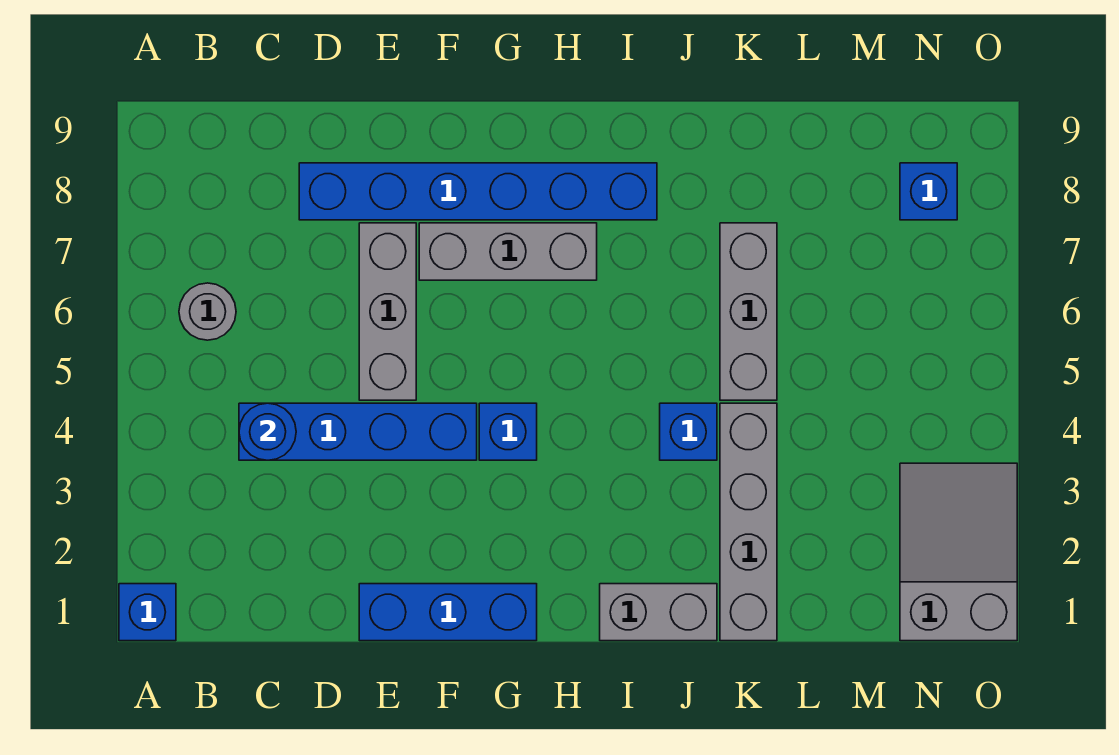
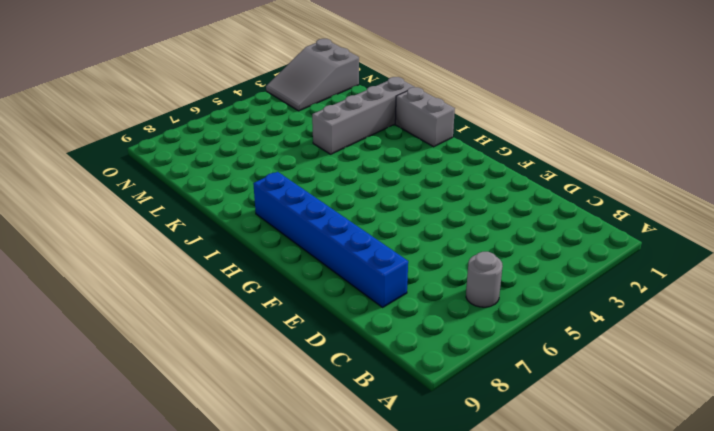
none -> blue brick A1 level 1
none -> blue brick C4:F4 level 1
none -> blue brick E1:G1 level 1

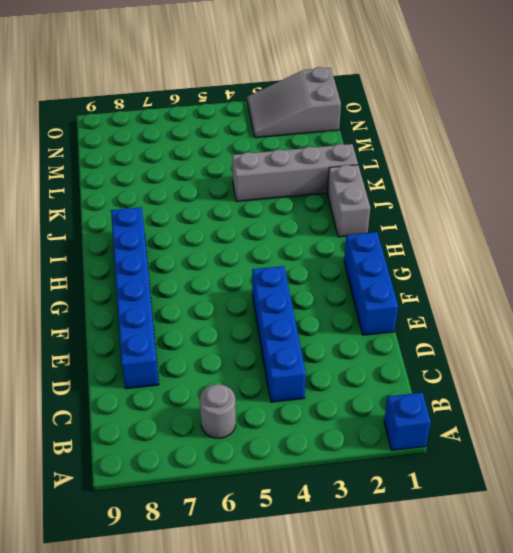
none -> grey brick E5:E7 level 1
none -> grey brick F7:H7 level 1
none -> blue brick G4 level 1

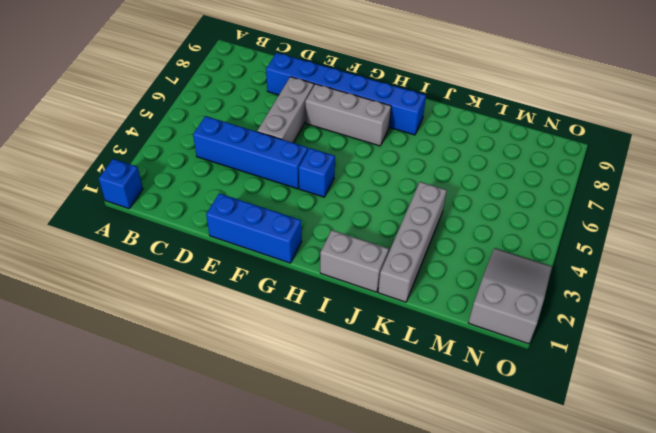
none -> grey round brick B6 level 1
none -> blue brick J4 level 1
none -> grey brick K5:K7 level 1

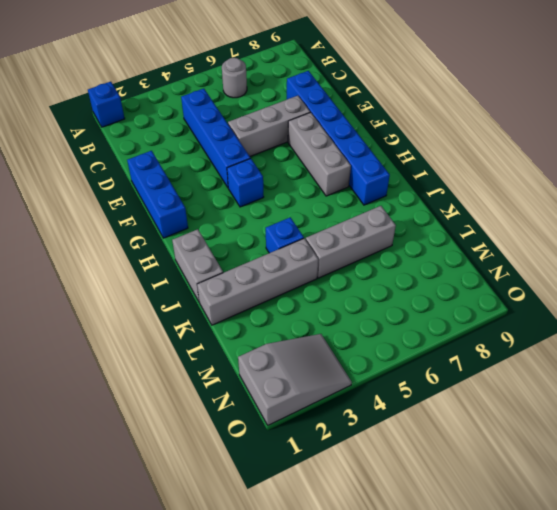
none -> blue brick N8 level 1
none -> blue round brick C4 level 2

